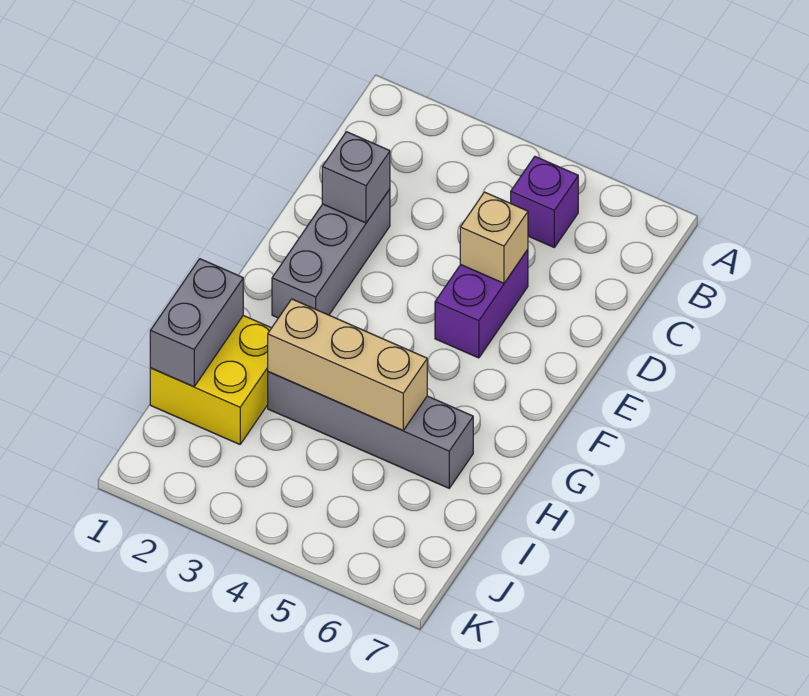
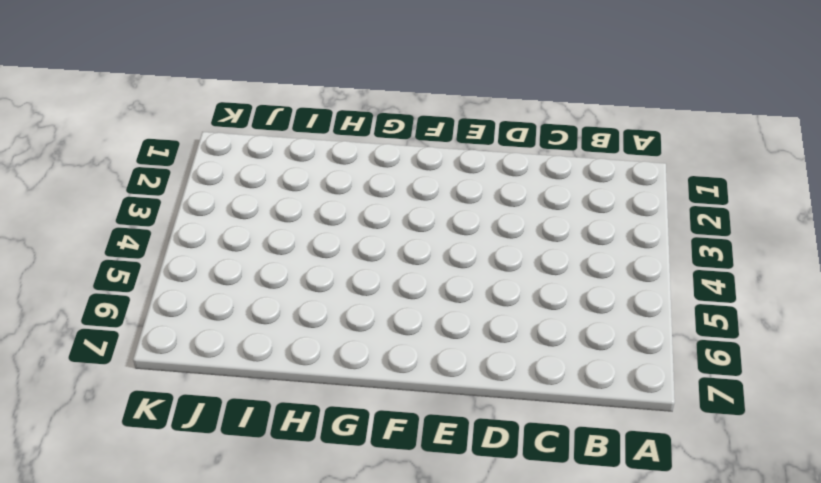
none -> purple brick B5 level 1
none -> grey brick D2:F2 level 1

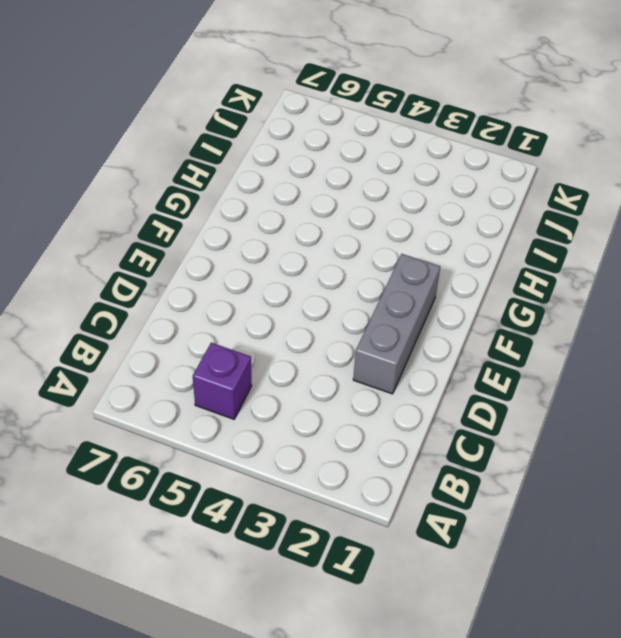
none -> purple brick D5:E5 level 1
none -> yellow brick H1:I2 level 1

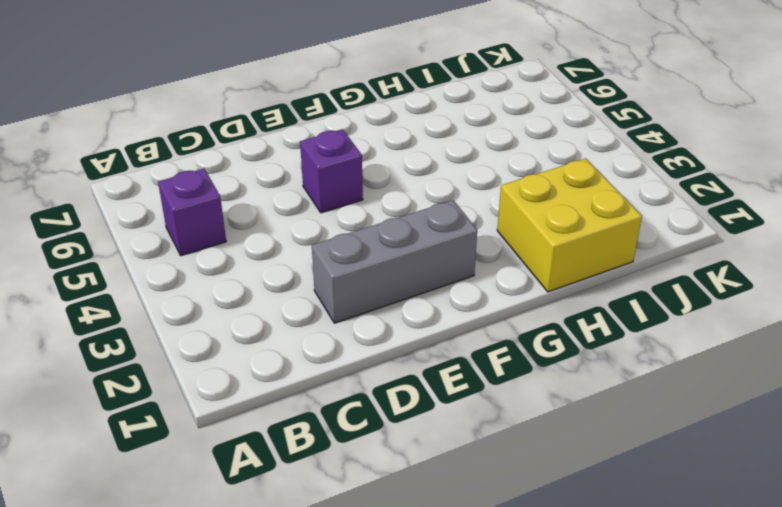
purple brick E5 level 1 -> purple brick D5:E5 level 1
none -> grey brick H3:H6 level 1
none -> grey brick D2 level 2

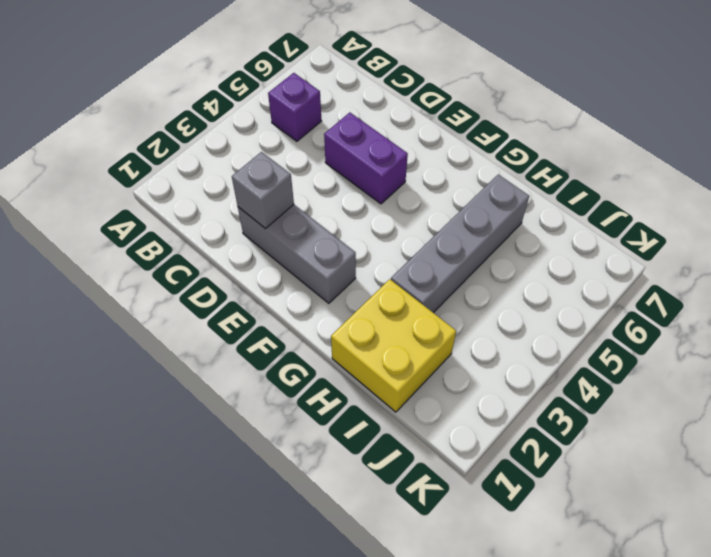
none -> tan brick D5 level 2
none -> grey brick H1:I1 level 2

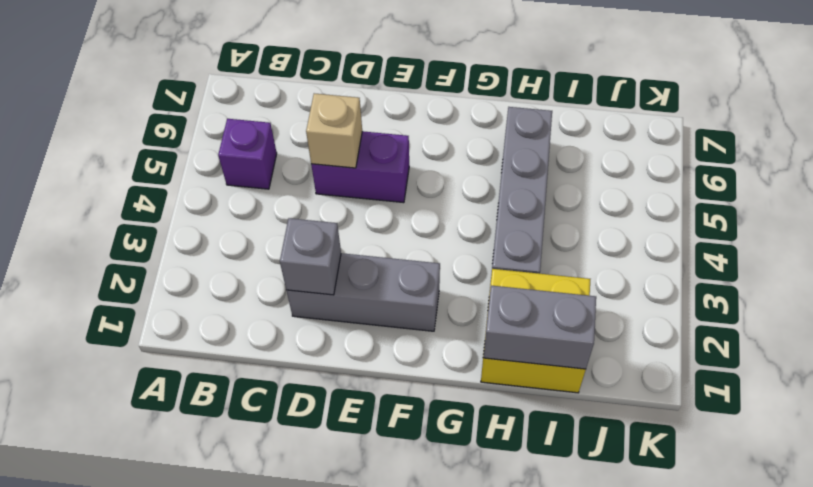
none -> tan brick H3:H5 level 2

